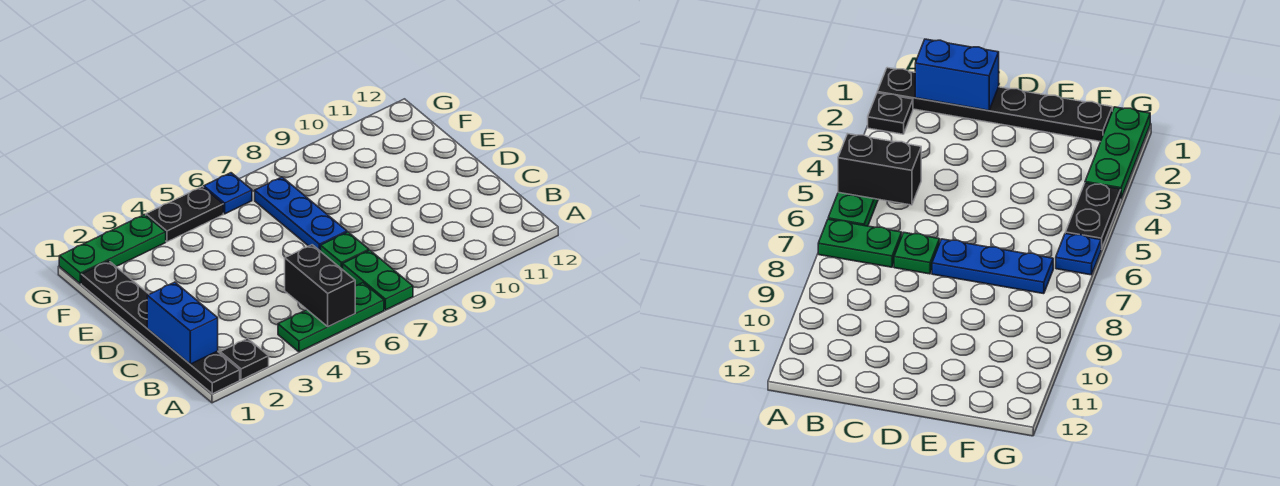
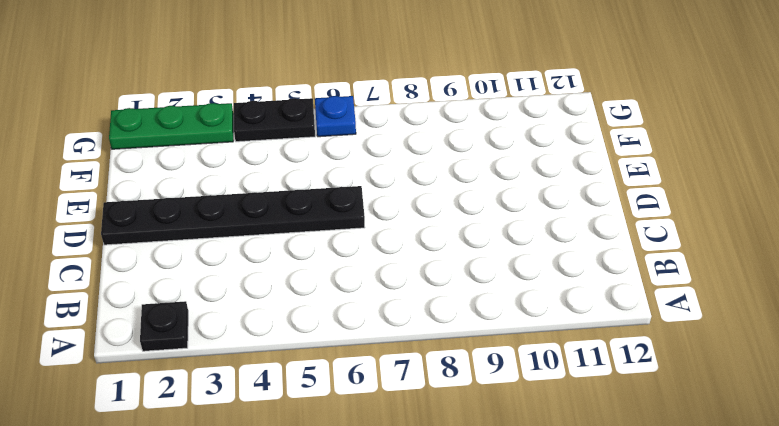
black plate D1:D6 level 1 -> black plate A1:F1 level 1
none -> green plate A4:A6 level 1
none -> green plate A7:B7 level 1

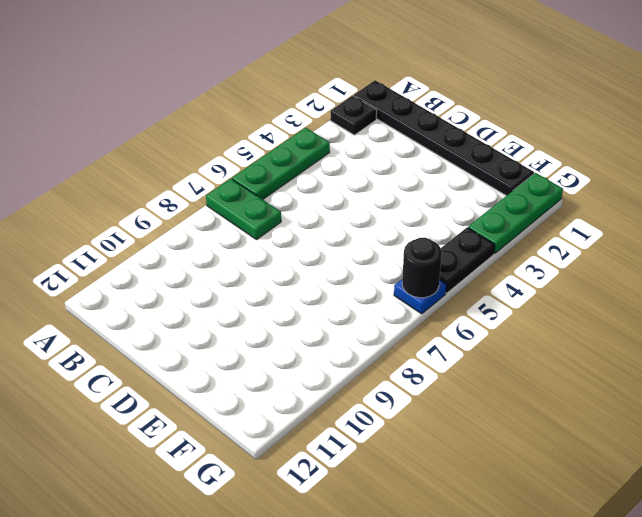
black round brick G6 level 2 -> none
none -> green plate C7 level 1
none -> blue plate D7:F7 level 1

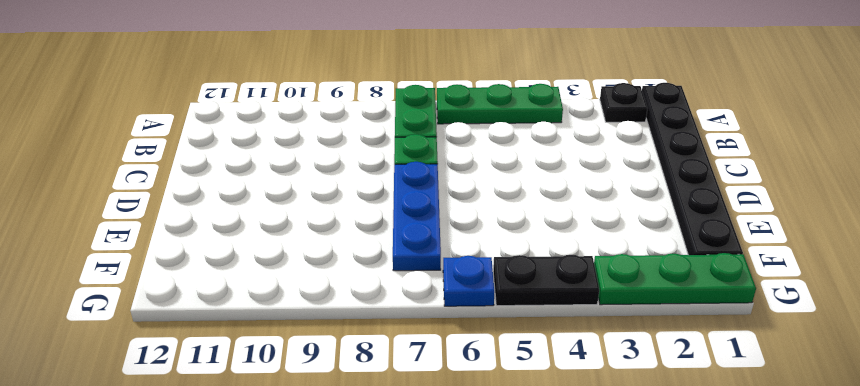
none -> black brick A5:B5 level 2
none -> blue brick B1:C1 level 2

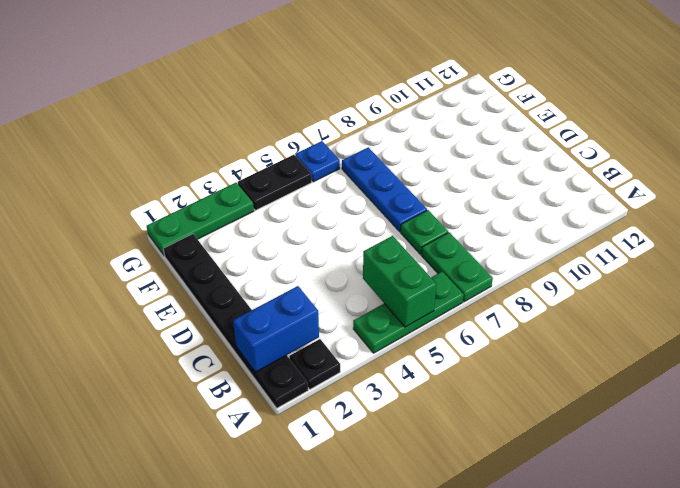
green brick A5:B5 level 2 -> black brick A5:B5 level 2
blue brick B1:B2 level 2 -> blue brick B1:C1 level 2

